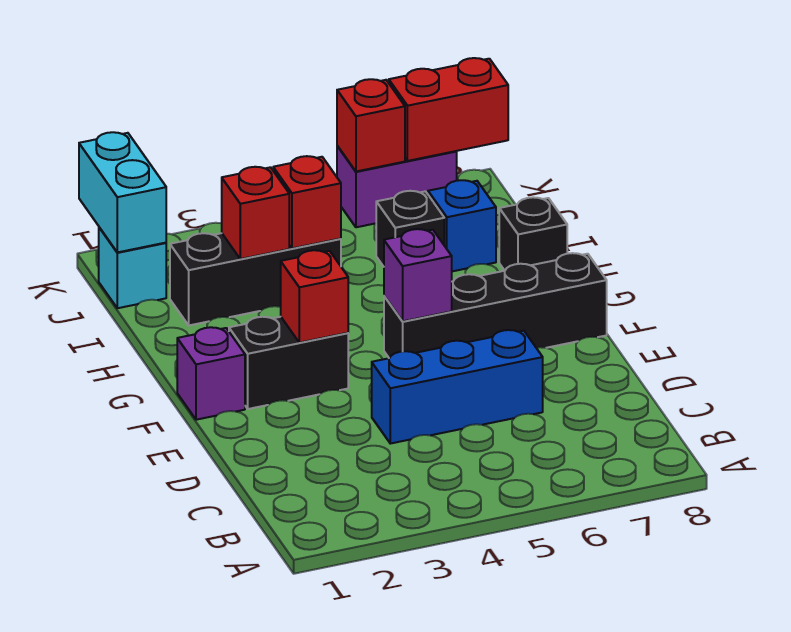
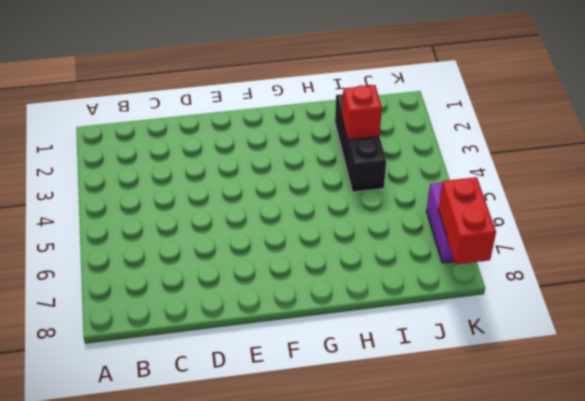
none -> blue brick D4:D6 level 1
none -> purple brick F1 level 1
none -> black brick F2:F3 level 1

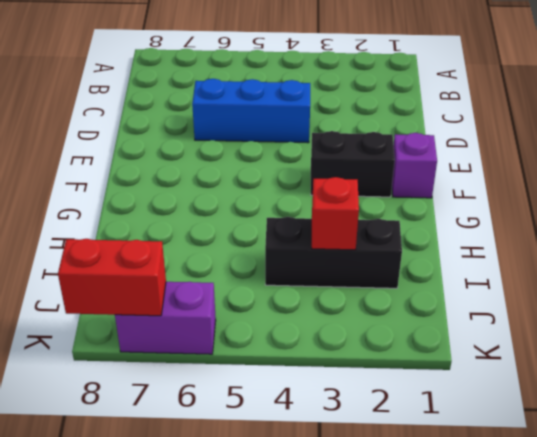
none -> black brick F5:F8 level 1
none -> black brick H8 level 1
none -> black brick I6 level 1

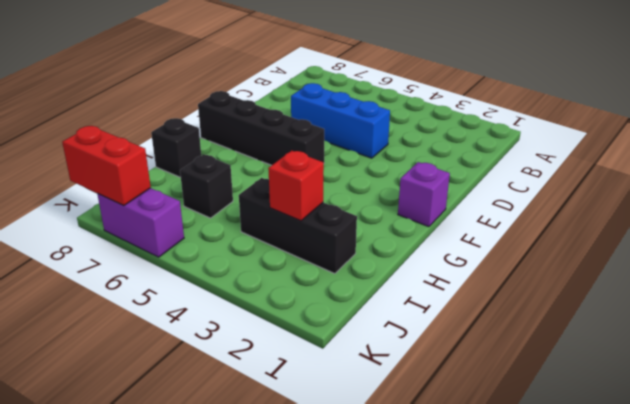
none -> black brick F2:F3 level 1
none -> blue brick I7 level 1
none -> cyan brick J1 level 1

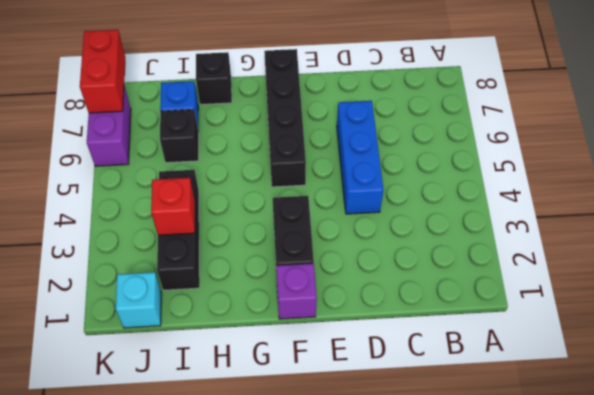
none -> red brick F3 level 2
none -> purple brick F5 level 2
none -> red brick I4 level 2

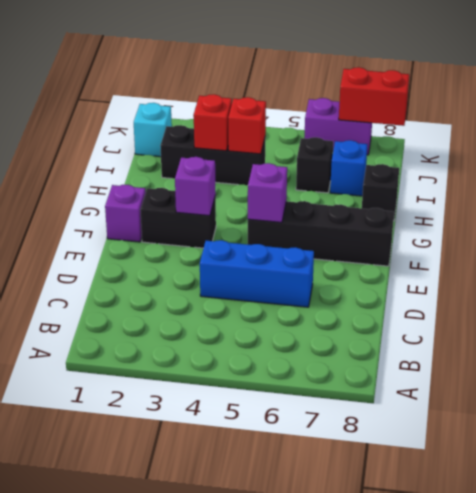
purple brick F3 level 2 -> red brick F3 level 2
none -> cyan brick J1:K1 level 2
none -> red brick K6 level 2

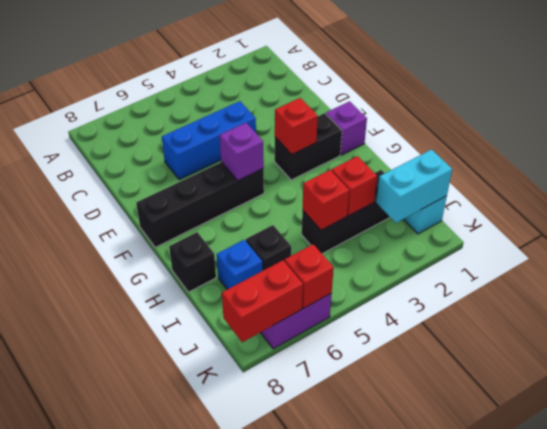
cyan brick J1:J2 level 2 -> cyan brick J1:K1 level 2

